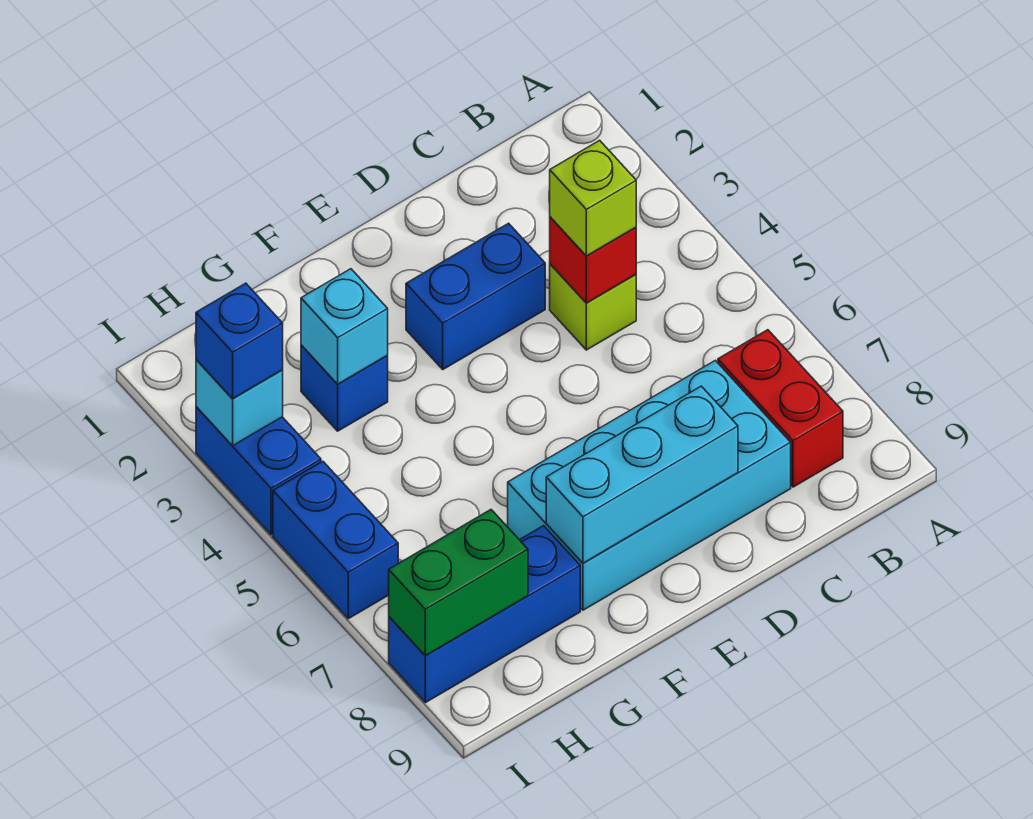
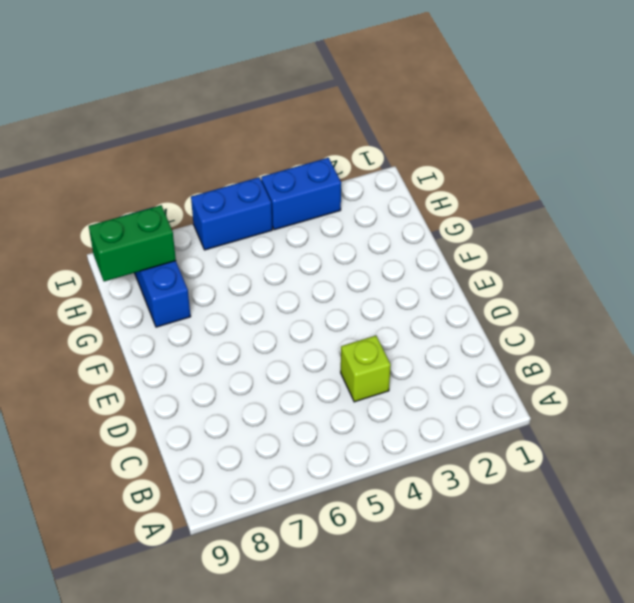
green brick H8:H9 level 2 -> green brick H8:I8 level 2
none -> red brick B7:B8 level 1
none -> cyan brick C7:F8 level 1
none -> blue brick D3:E3 level 1

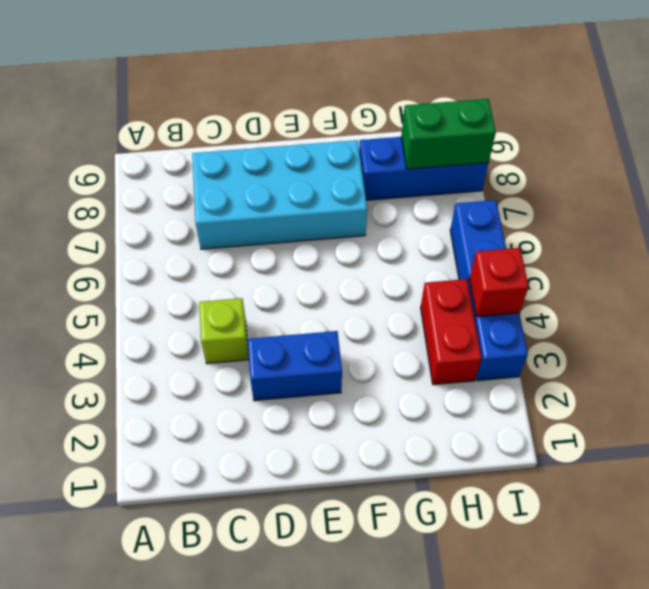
red brick H3:H4 level 1 -> red brick B7:B8 level 1
red brick I4 level 2 -> red brick C4 level 2
none -> blue brick G3 level 1
none -> cyan brick D8:F8 level 2
none -> cyan brick G3 level 2

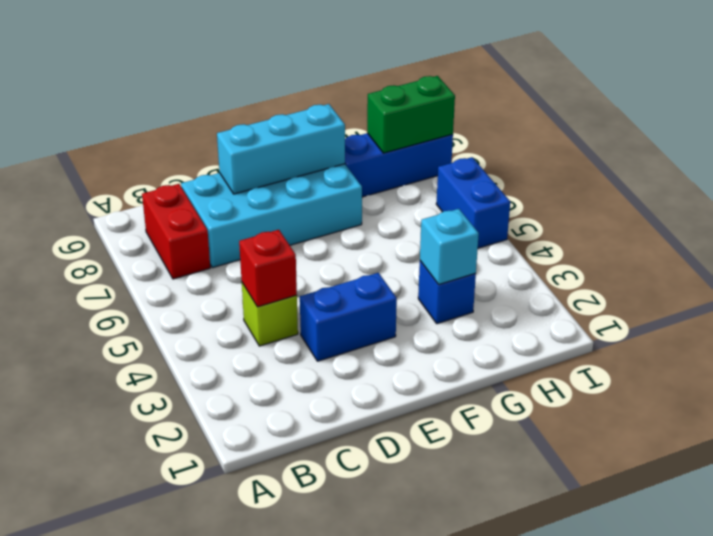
none -> blue brick I3:I4 level 1
none -> cyan brick I3 level 2
none -> lime brick C4 level 3

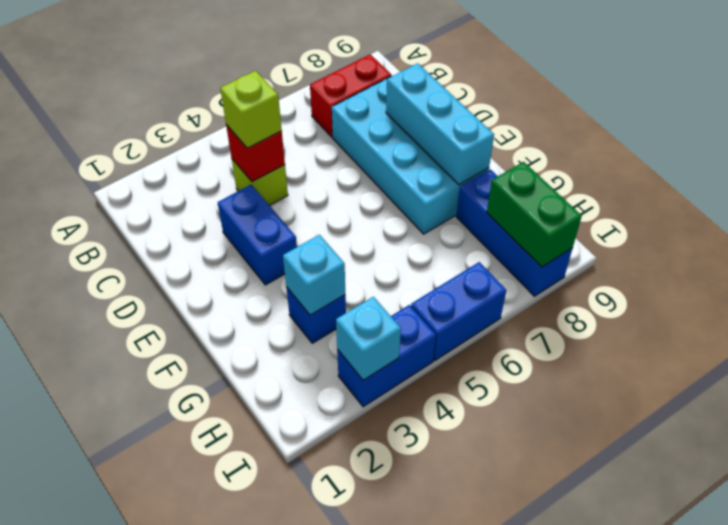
none -> blue brick I3 level 3

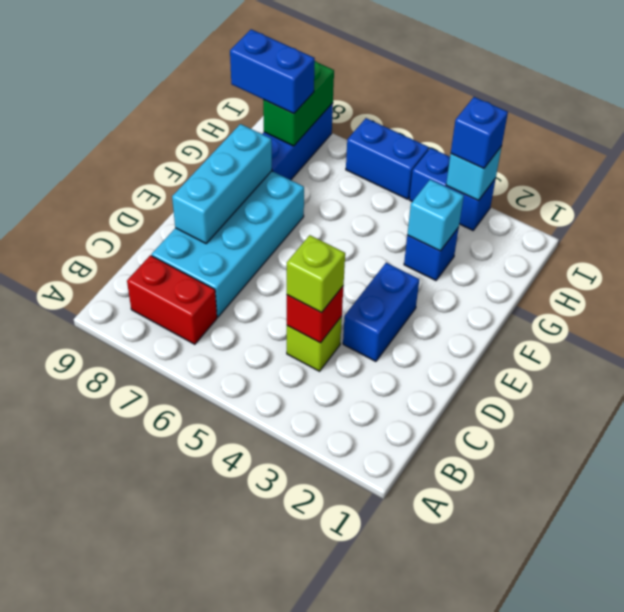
blue brick H8:H9 level 3 -> none

